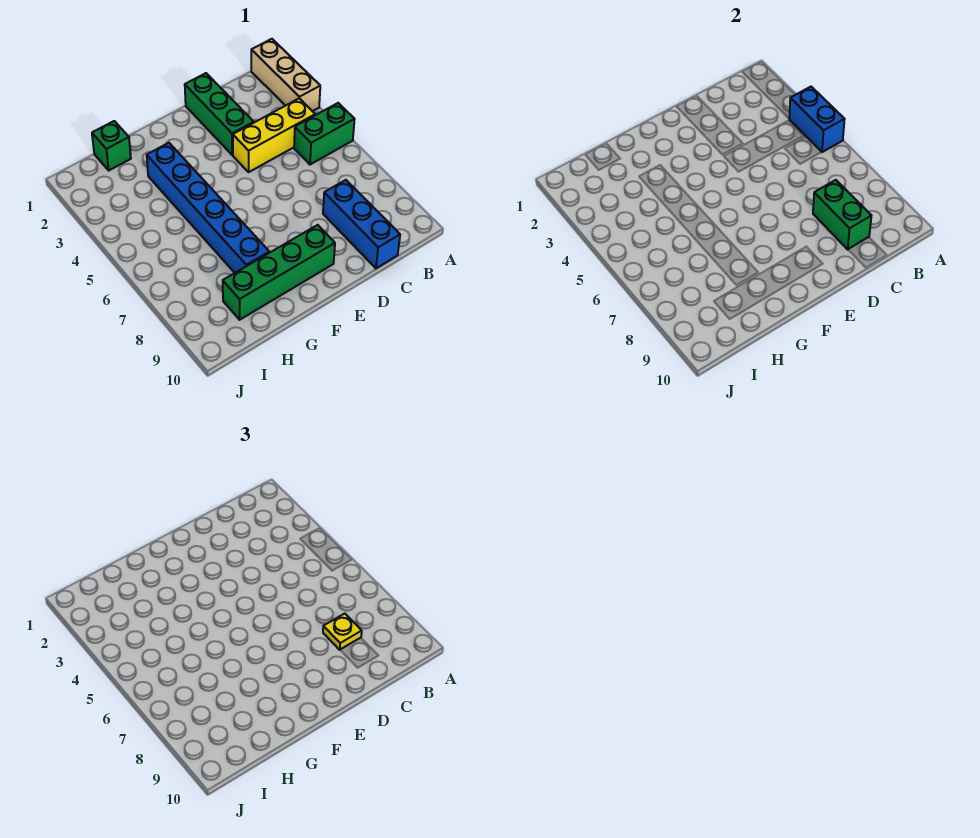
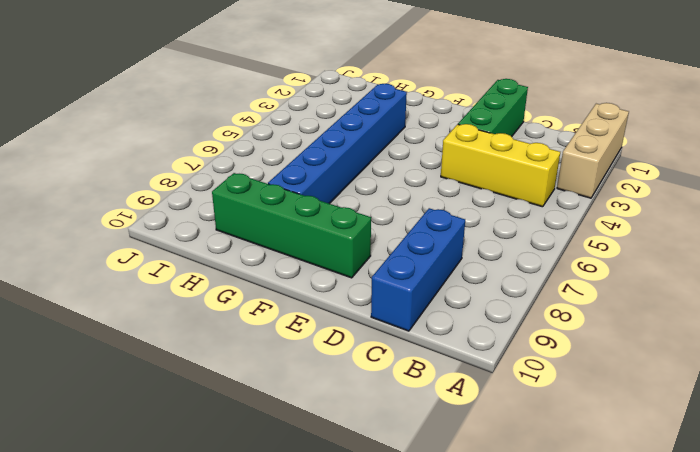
none -> green brick A5:B5 level 1
none -> green brick H1 level 1

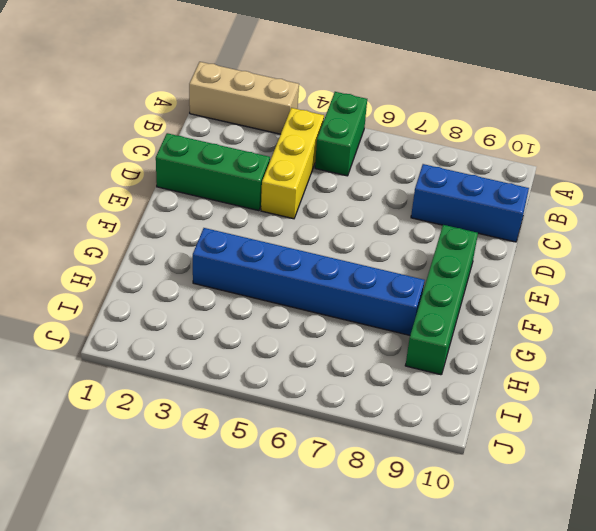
none -> green brick H1 level 1
none -> blue brick A4:A5 level 2

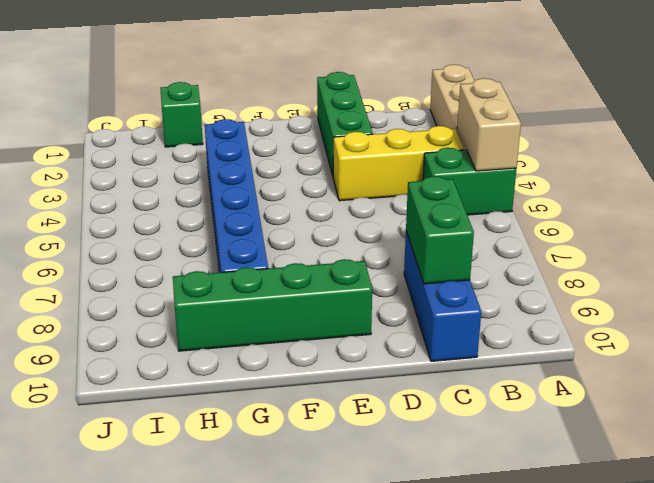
tan brick A4:A5 level 2 -> blue brick A4:A5 level 2
none -> yellow plate C8 level 3

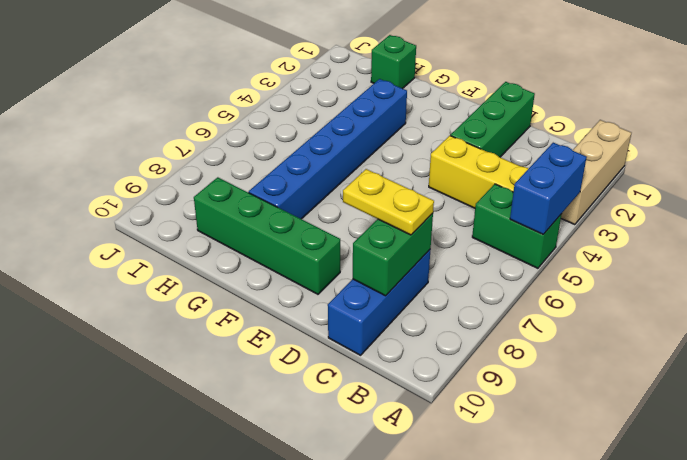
yellow plate C8:D8 level 3 -> yellow plate C8 level 3

